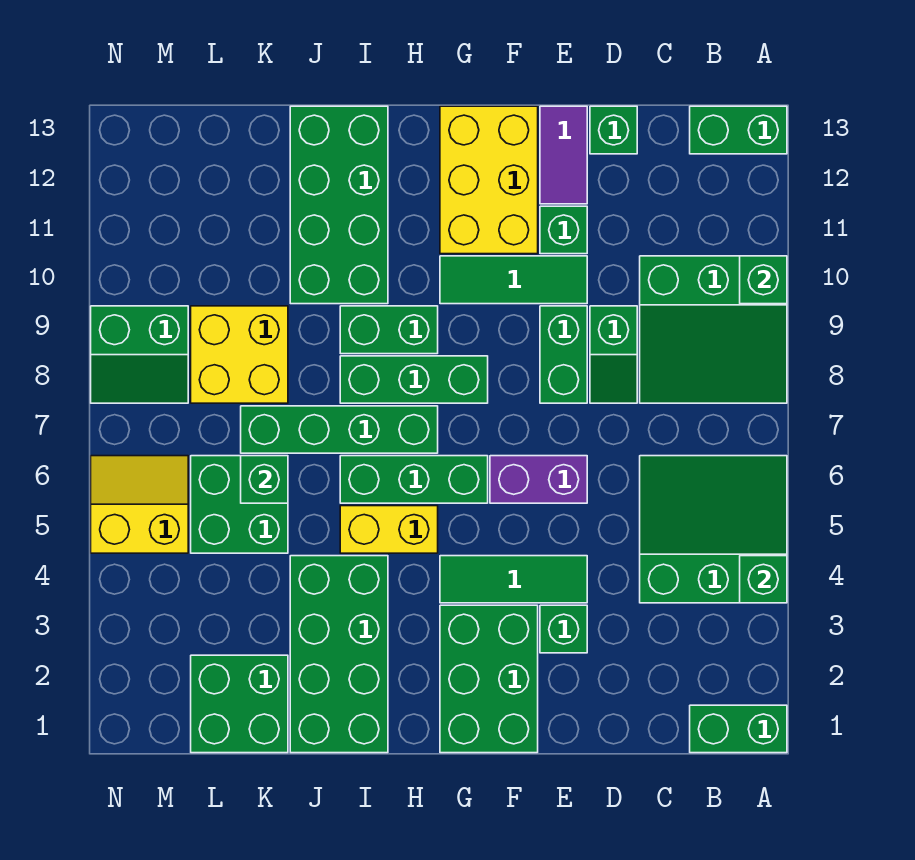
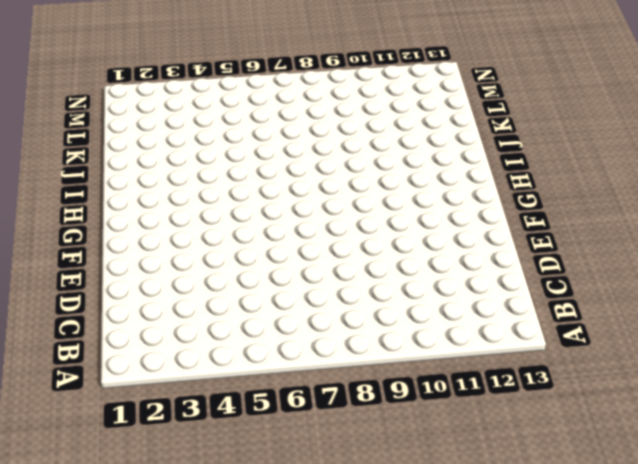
none -> green brick A1:B1 level 1
none -> green slope A4:C6 level 1 top 4
none -> green slope A8:C10 level 1 top 10
none -> green brick A13:B13 level 1

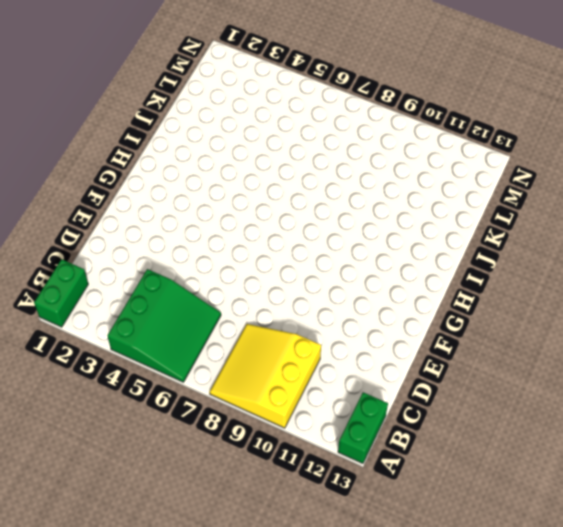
yellow slope A8:C10 level 1 top 10 -> green slope A8:C10 level 1 top 10
none -> green slope D8:D9 level 1 top 9
none -> green brick D13 level 1
none -> green brick E3 level 1
none -> green tile E4:G4 level 1

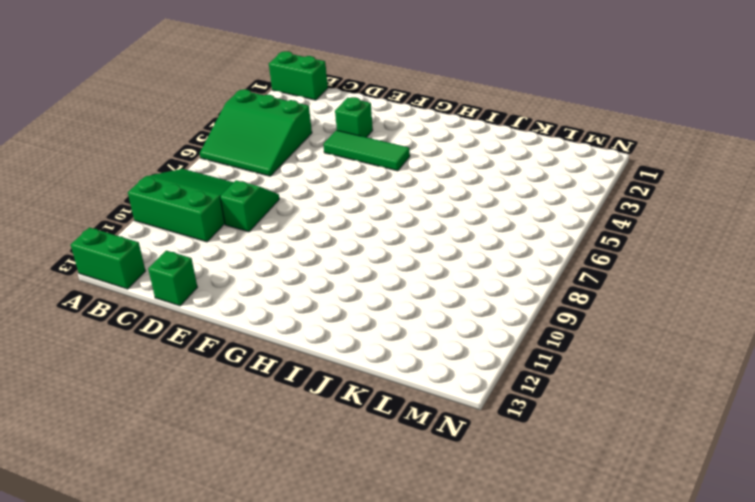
none -> purple brick E6:F6 level 1
none -> green brick E8:E9 level 1
none -> green tile E10:G10 level 1
none -> green brick E11 level 1

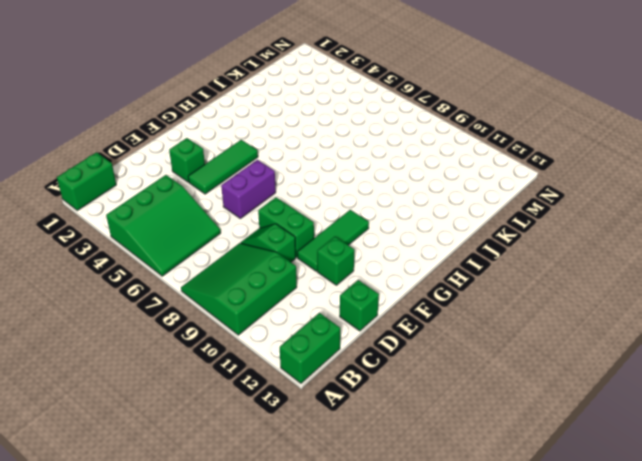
none -> purple tile E12:E13 level 1
none -> green brick F1:G3 level 1
none -> yellow brick F11:G13 level 1
none -> green brick G6:I6 level 1

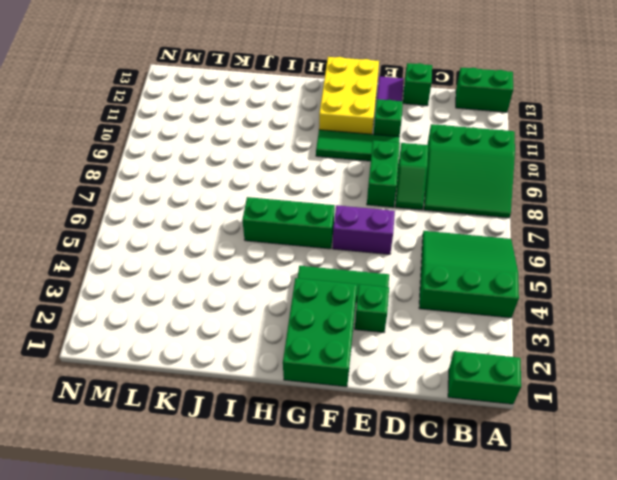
none -> green brick G8:I8 level 1
none -> yellow brick H5:I5 level 1
none -> green brick H7:K7 level 1
none -> green brick H9:I9 level 1

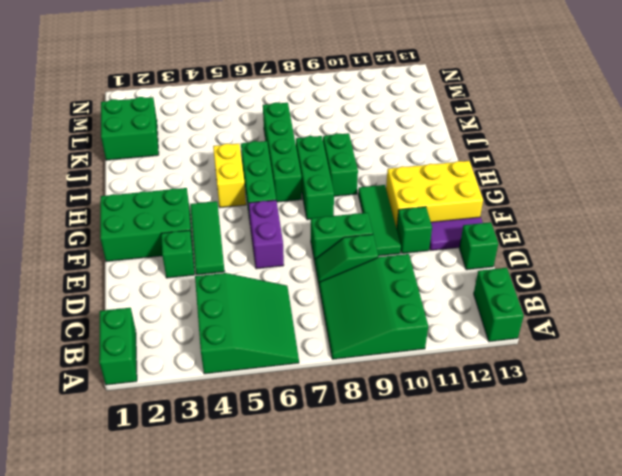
none -> green brick I1:J4 level 1
none -> green brick I10:J13 level 1
none -> green brick K5:L6 level 1
none -> yellow brick K8:L9 level 1

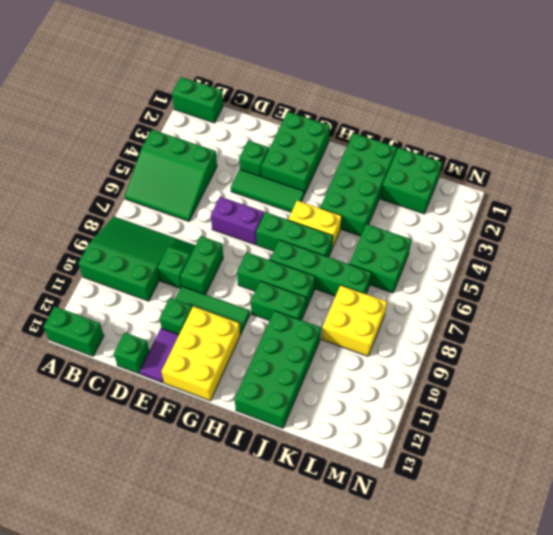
none -> yellow slope M5:N6 level 1 top 5
none -> green slope M8:N9 level 1 top 9
none -> green brick A4 level 2
none -> green brick A10 level 2

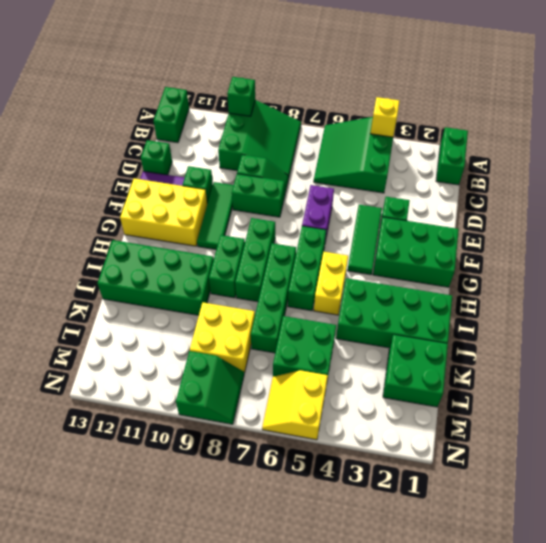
yellow brick A4 level 2 -> green brick A4 level 2
none -> green brick K6 level 2

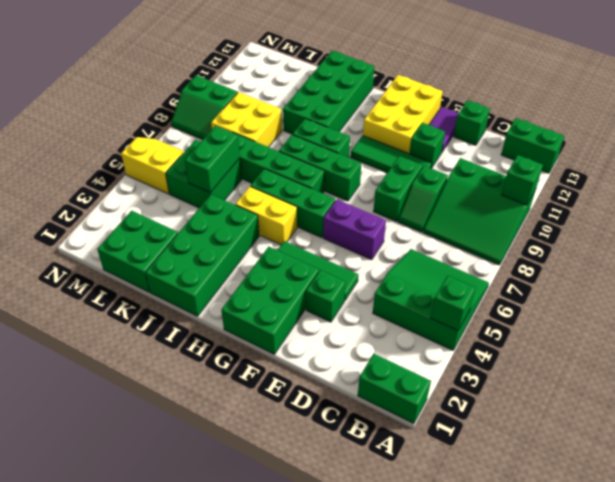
green brick K5:K6 level 2 -> green brick K6 level 2

